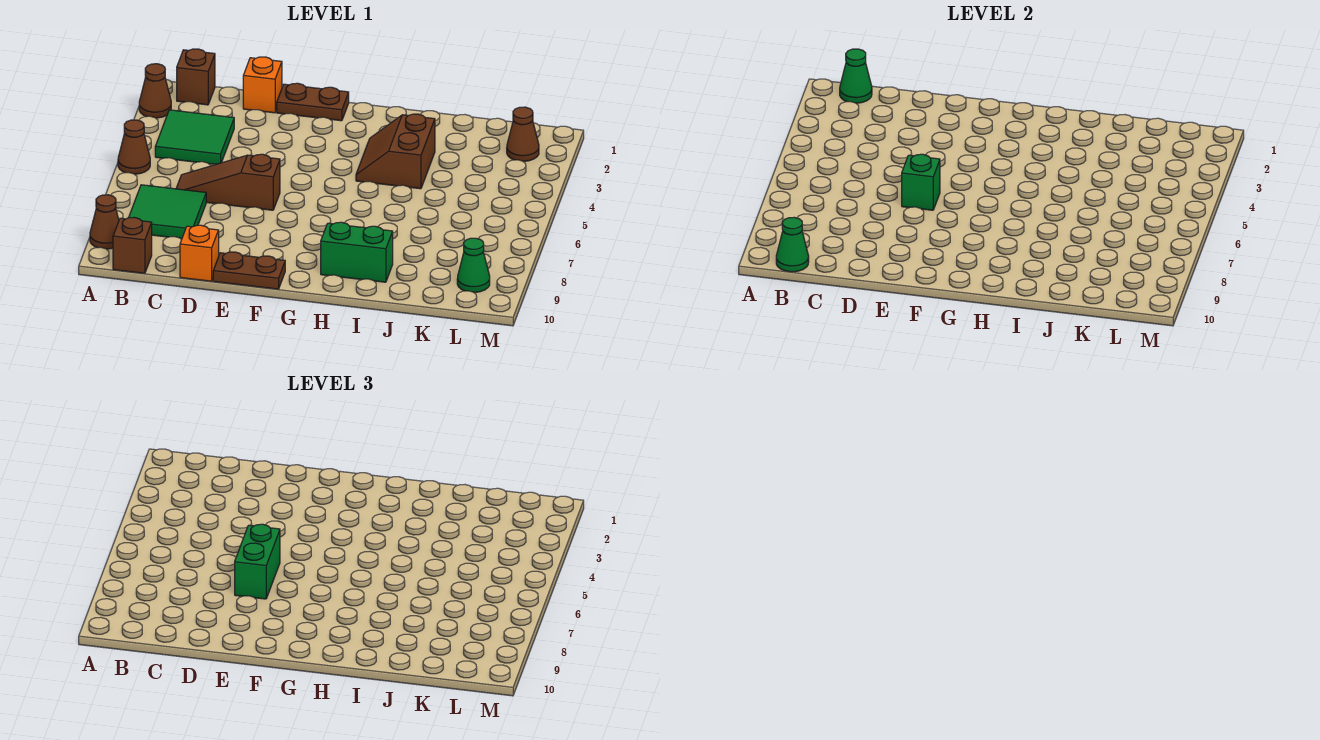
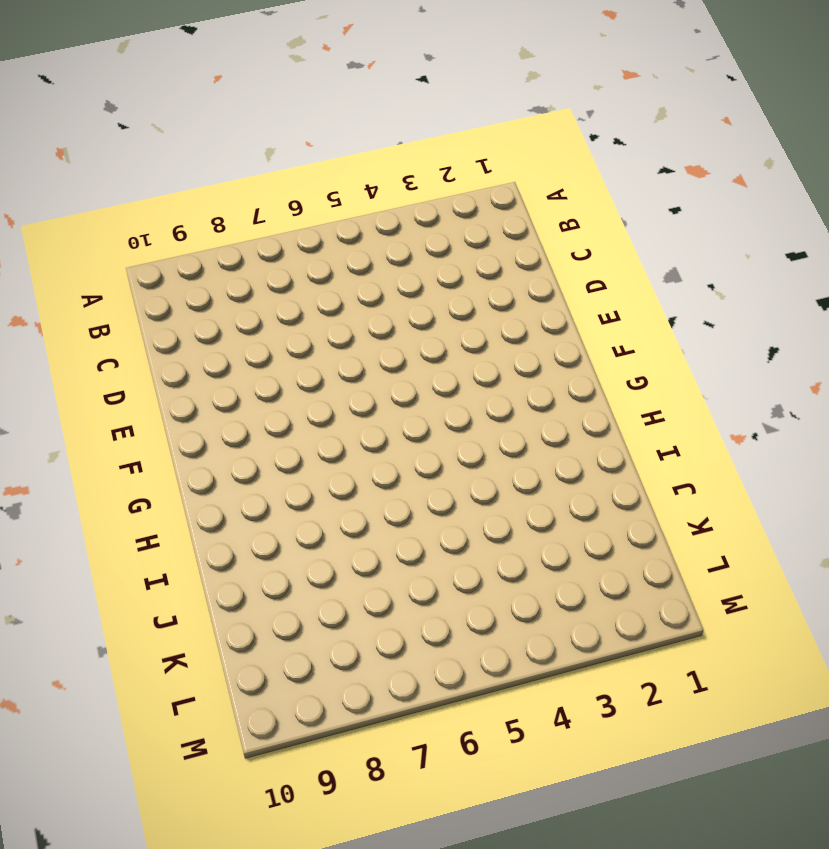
none -> brown cone A2 level 1
none -> brown cone A5 level 1
none -> brown cone A9 level 1

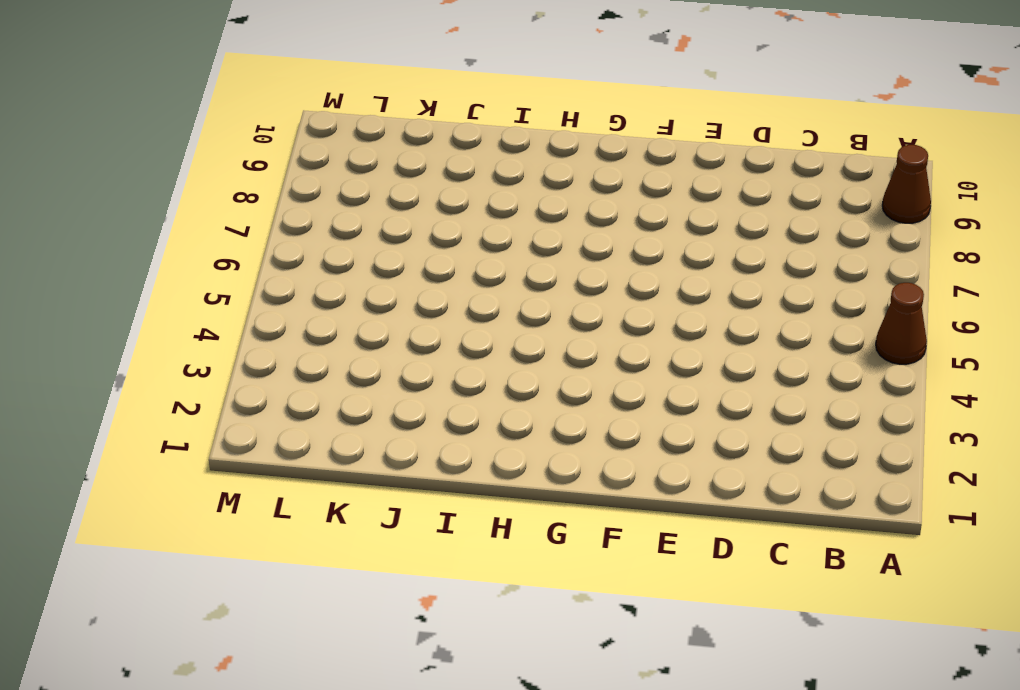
none -> brown cone A2 level 1
none -> brown brick B1 level 1
none -> green tile B3:C4 level 1

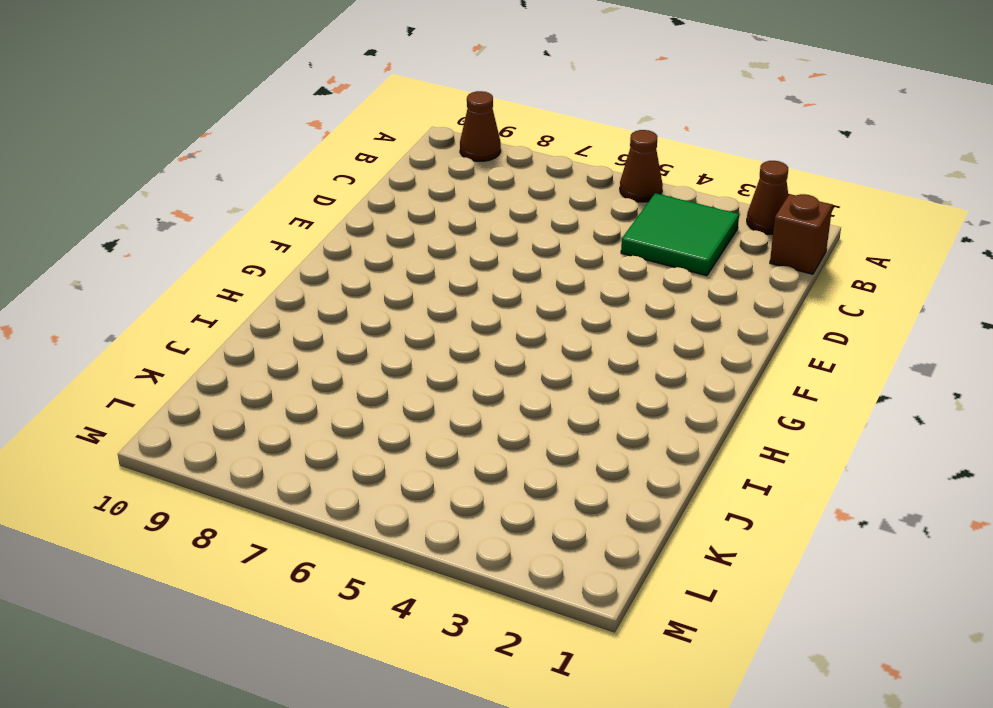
none -> green tile B7:C8 level 1
none -> brown brick B10 level 1
none -> brown slope C6:E6 level 1 top E

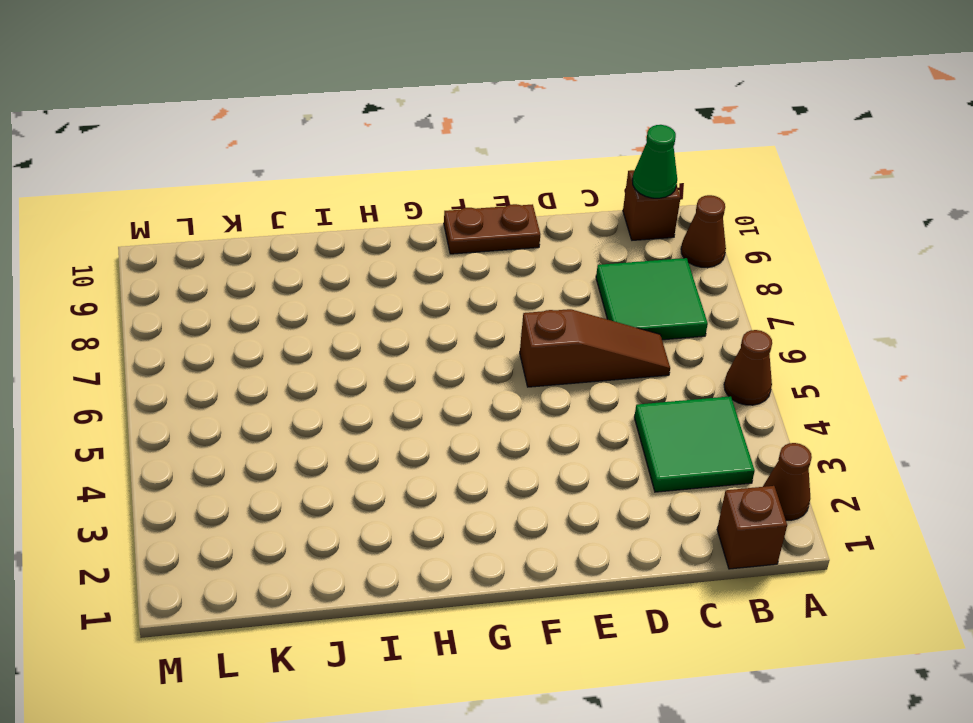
none -> orange brick D1 level 1
none -> orange brick D10 level 1
none -> brown plate E1:F1 level 1

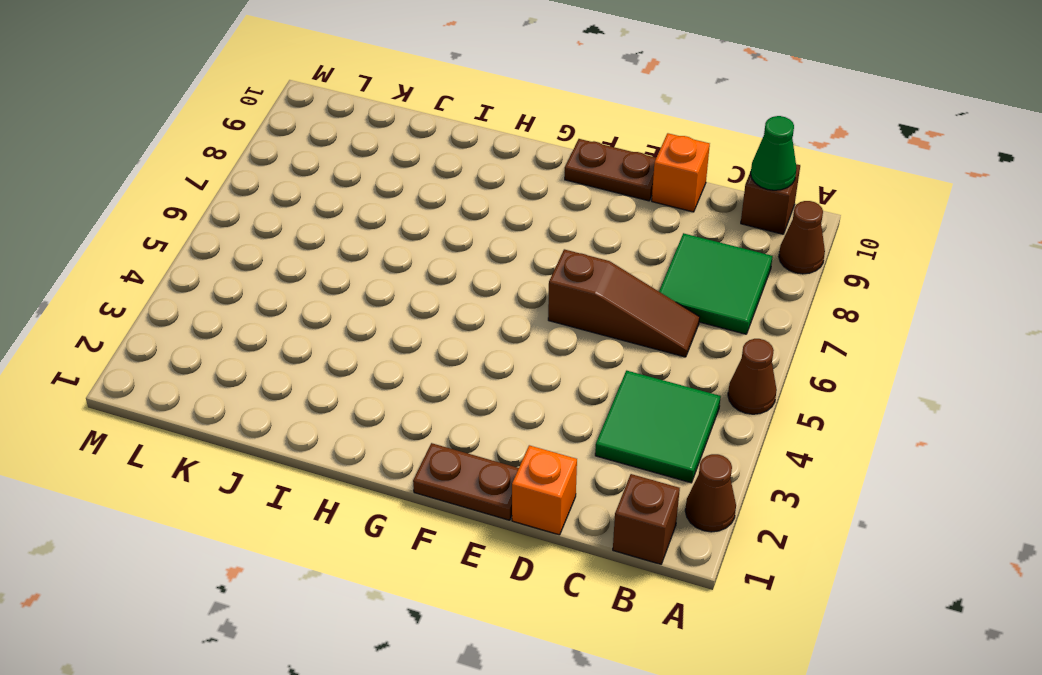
none -> brown slope H3:I4 level 1 top I
none -> green brick H9:I9 level 1
none -> brown cone L2 level 1

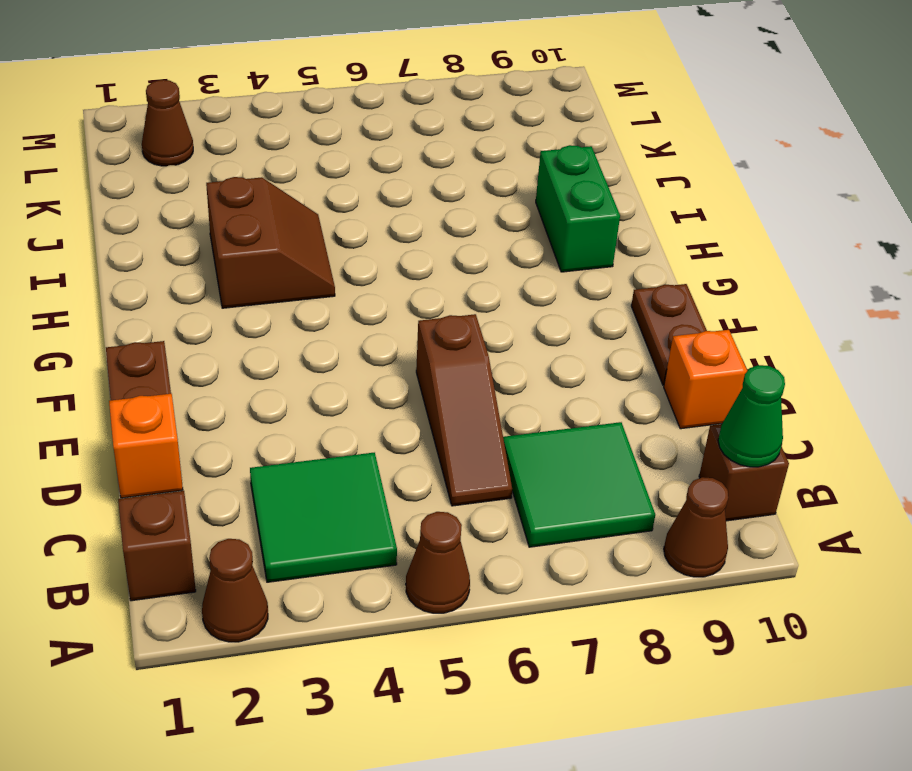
brown slope H3:I4 level 1 top 3 -> brown slope H3:I4 level 1 top I
none -> green cone L9 level 1
none -> green cone B1 level 2
none -> green brick E6 level 2

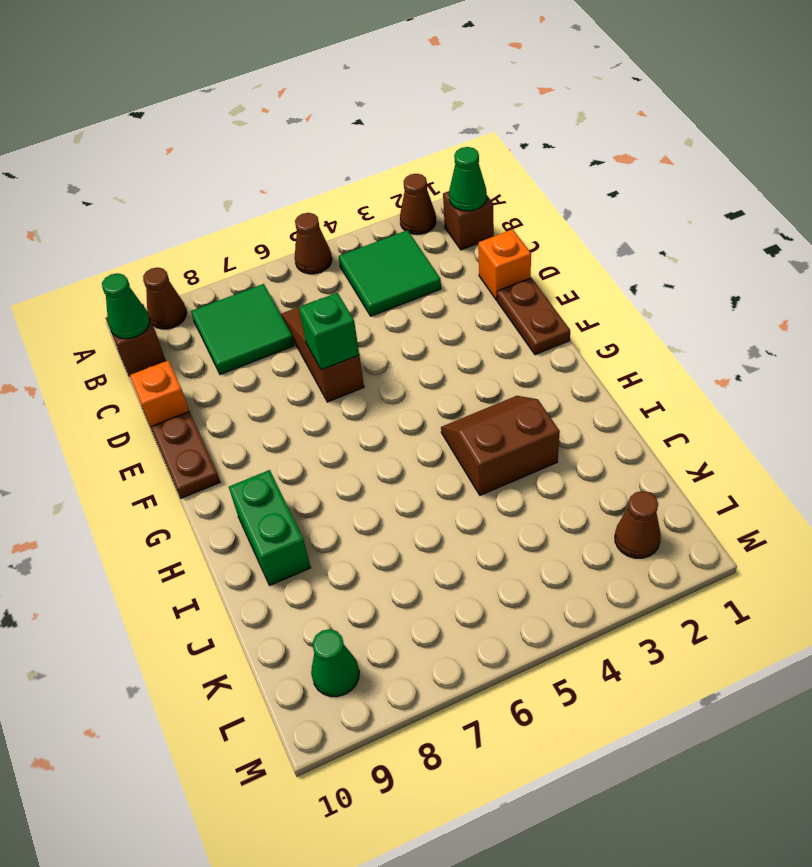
none -> green brick E6:E7 level 3

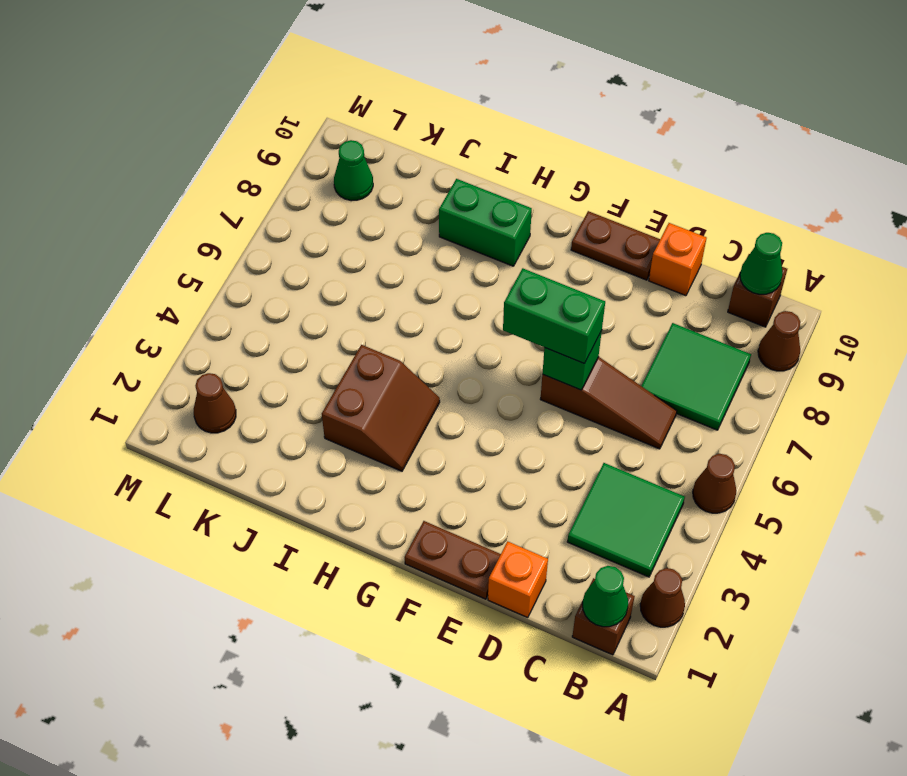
green brick E6:F6 level 3 -> green brick E6:E7 level 3

